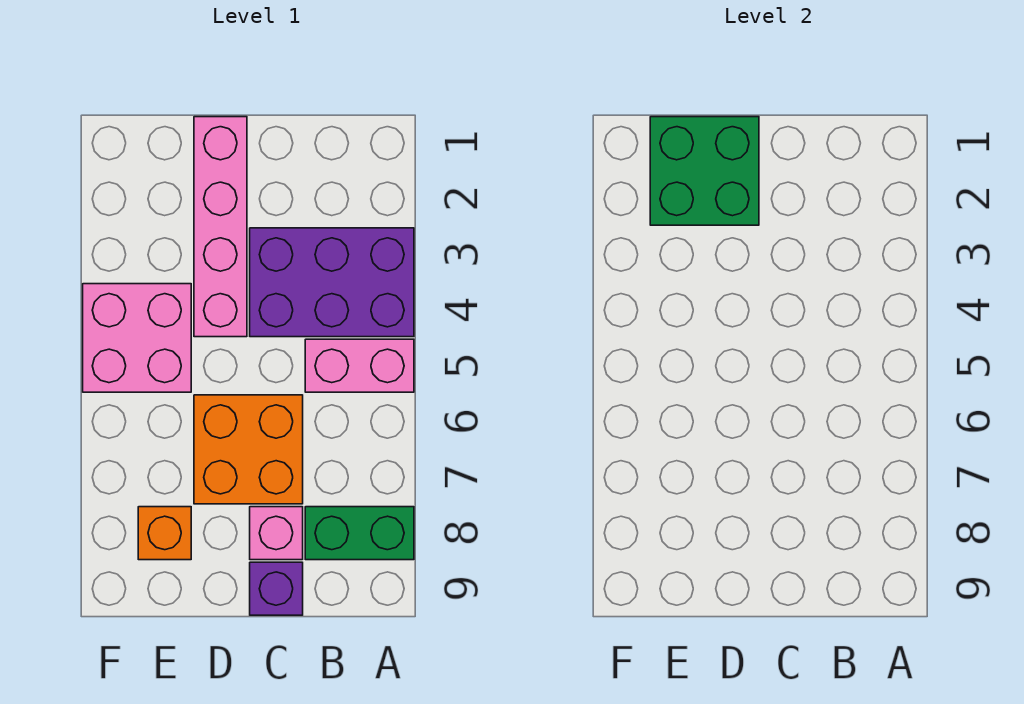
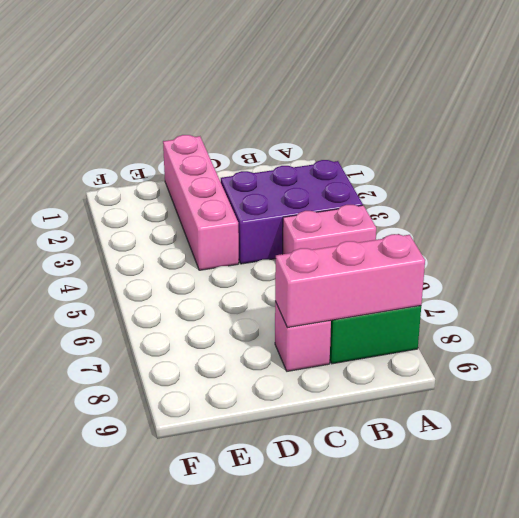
pink brick A8:C8 level 2 -> none
none -> orange brick C6:D7 level 1
none -> purple brick C9 level 1

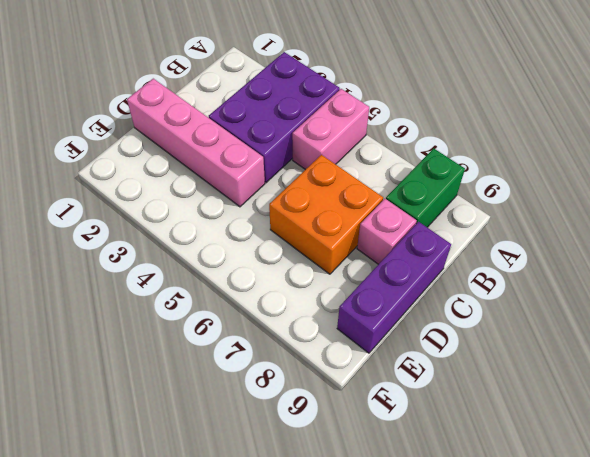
purple brick C9:E9 level 1 -> purple brick C9 level 1
none -> pink brick E4:F5 level 1
none -> orange brick E8 level 1

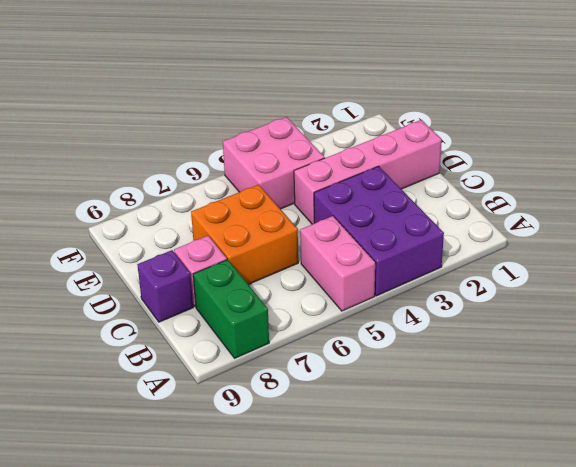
none -> orange brick E8 level 1
none -> green brick D1:E2 level 2

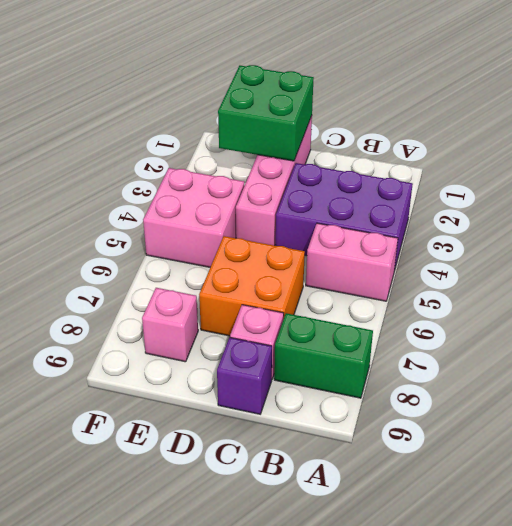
pink brick E8 level 1 -> orange brick E8 level 1

